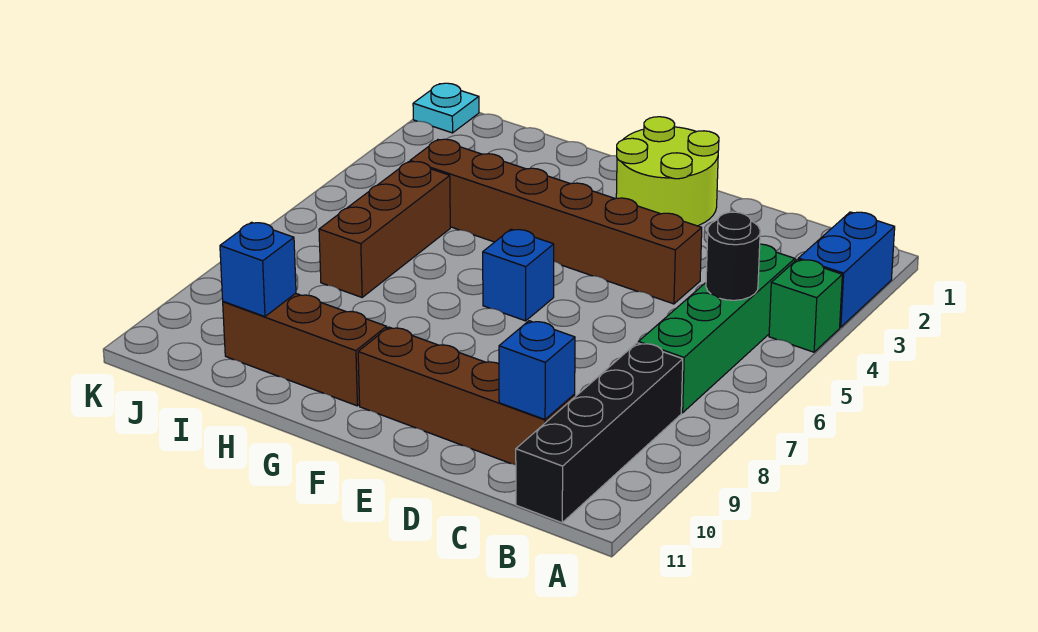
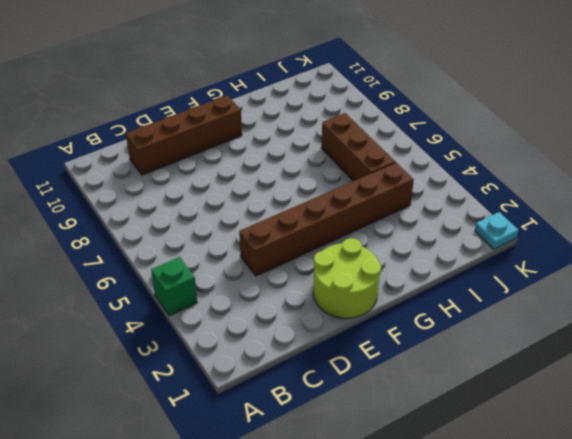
none -> blue brick A2:A3 level 1
none -> green brick B4:B7 level 1
none -> black brick B8:B11 level 1

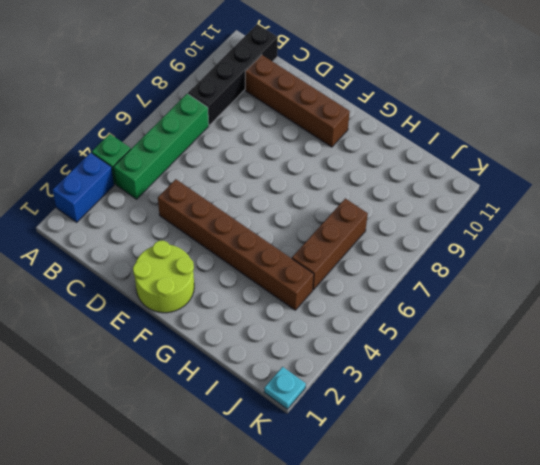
none -> blue brick F6 level 1
none -> brown brick G10:I10 level 1
none -> black round brick B5 level 2

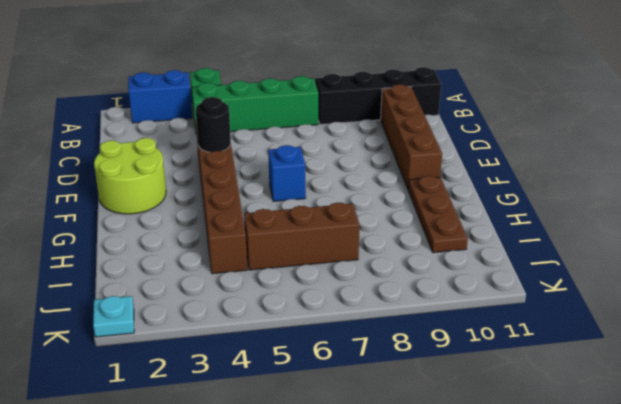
black round brick E4 level 2 -> black round brick B5 level 2
brown plate G10:I10 level 1 -> brown brick G10:I10 level 1
none -> blue brick C10 level 2
none -> blue brick I10 level 2

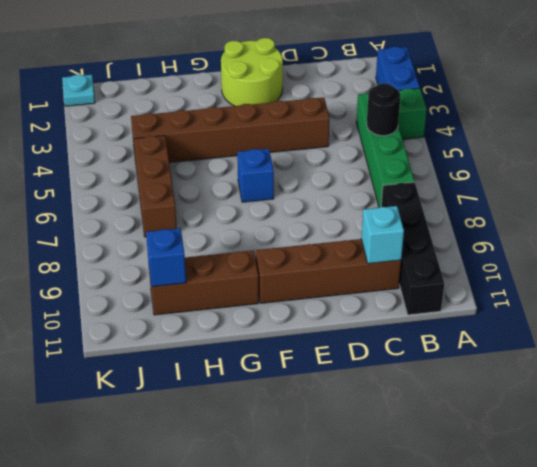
cyan brick C10 level 2 -> blue brick C10 level 2

